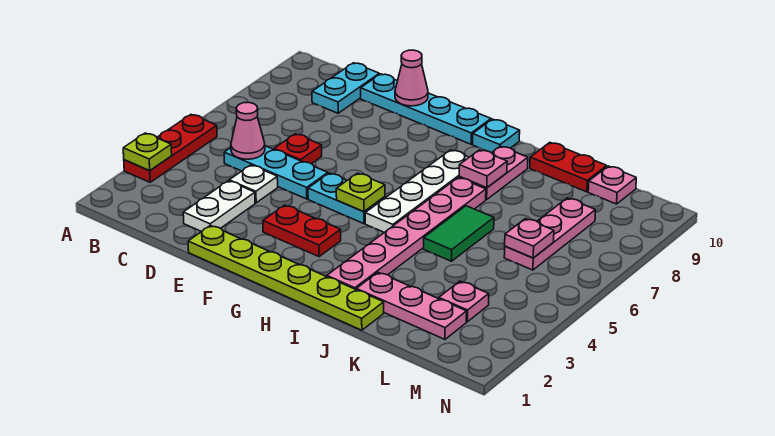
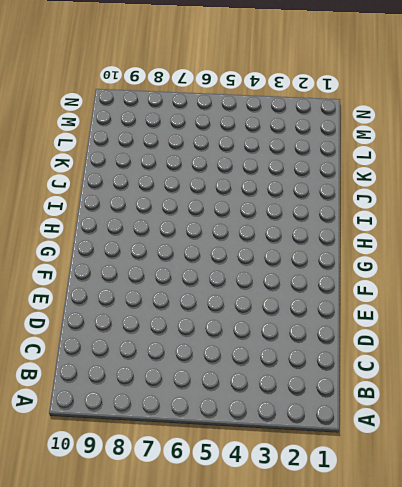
none -> red plate A3:A5 level 1
none -> cyan plate C5:E5 level 1
none -> cyan plate C9:C10 level 1

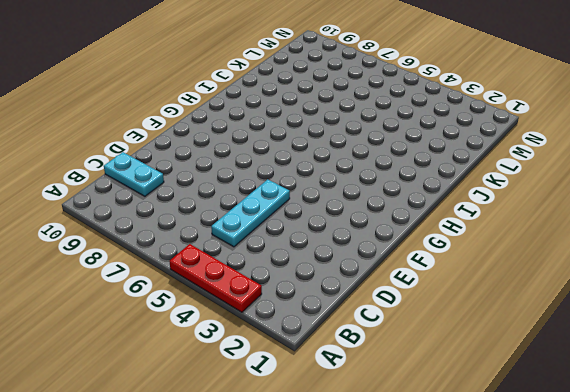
none -> white plate D2:D3 level 1
none -> white plate D4 level 1
none -> red plate D6 level 1

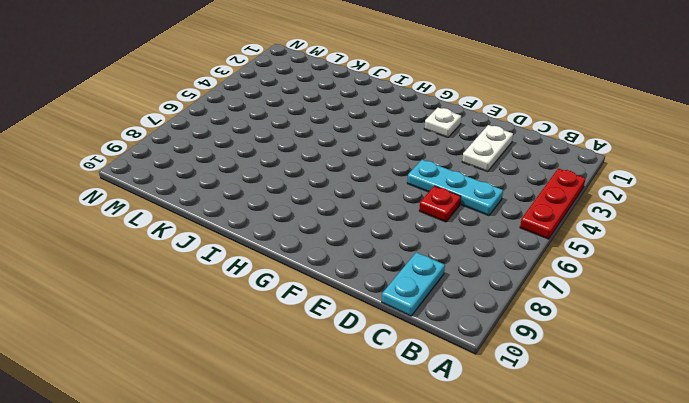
white plate F2 level 1 -> white plate D4 level 1
none -> cyan plate D10:G10 level 1
none -> lime plate E1:J1 level 1
none -> red plate F3:G3 level 1

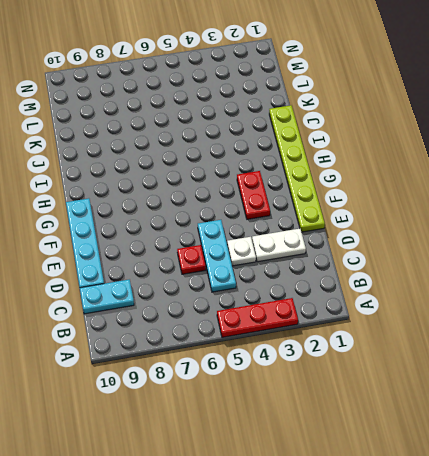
none -> cyan plate F5:G5 level 1
none -> white plate H5:H8 level 1
none -> cyan plate H10 level 1

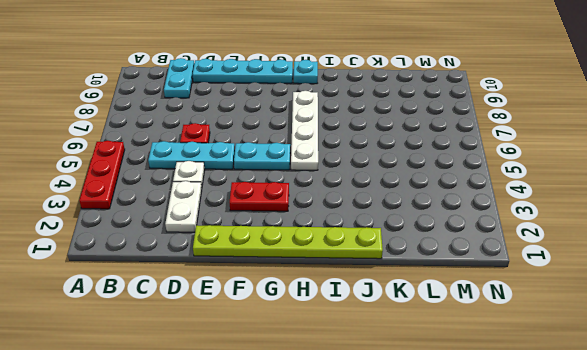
none -> pink plate I2:I7 level 1
none -> pink plate I8:I9 level 1
none -> pink plate J2:L2 level 1

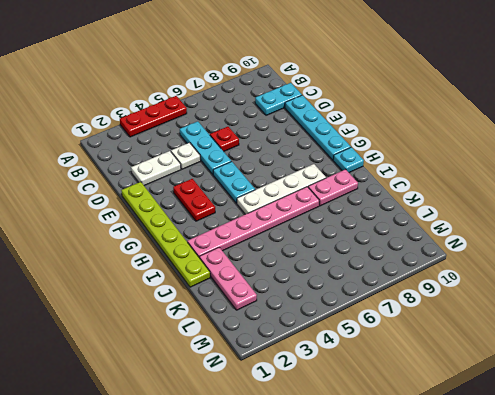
none -> green tile J5:J6 level 1
none -> red plate J10:K10 level 1
none -> pink plate L3 level 1

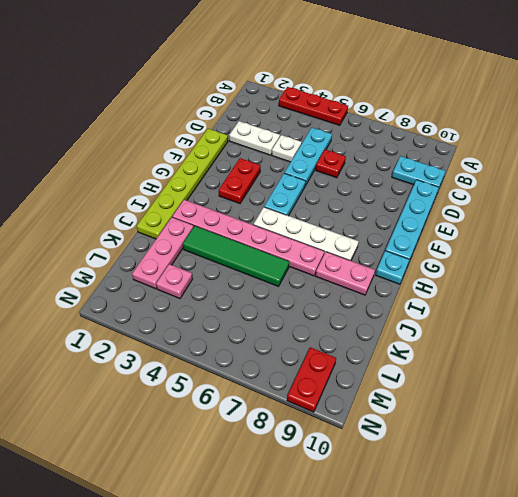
green tile J3:J6 level 1 -> green tile J5:J6 level 1
red plate M9:N9 level 1 -> red plate J10:K10 level 1
none -> pink plate L6:L8 level 1
none -> pink plate L10 level 1
none -> lime plate A3 level 2

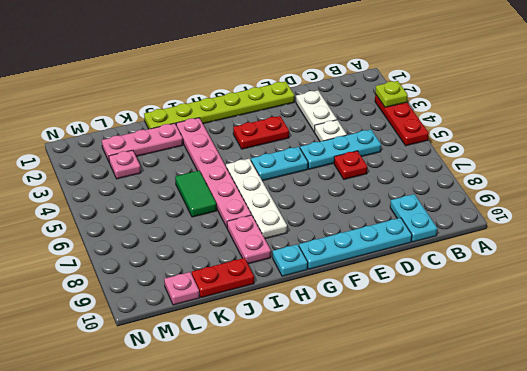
none -> pink plate L6:L8 level 1
none -> pink cone C5 level 2
none -> pink cone E10 level 2

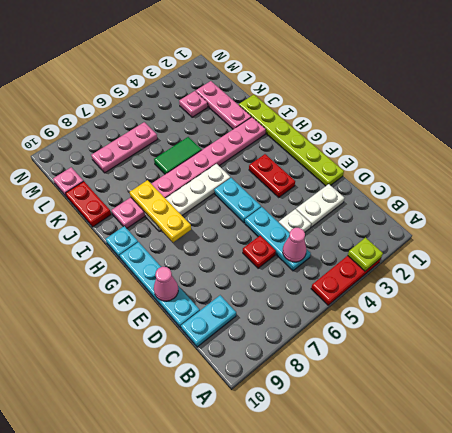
yellow plate G8:I8 level 2 -> pink plate I8 level 2
none -> lime plate G5 level 2
none -> pink plate L6 level 2

